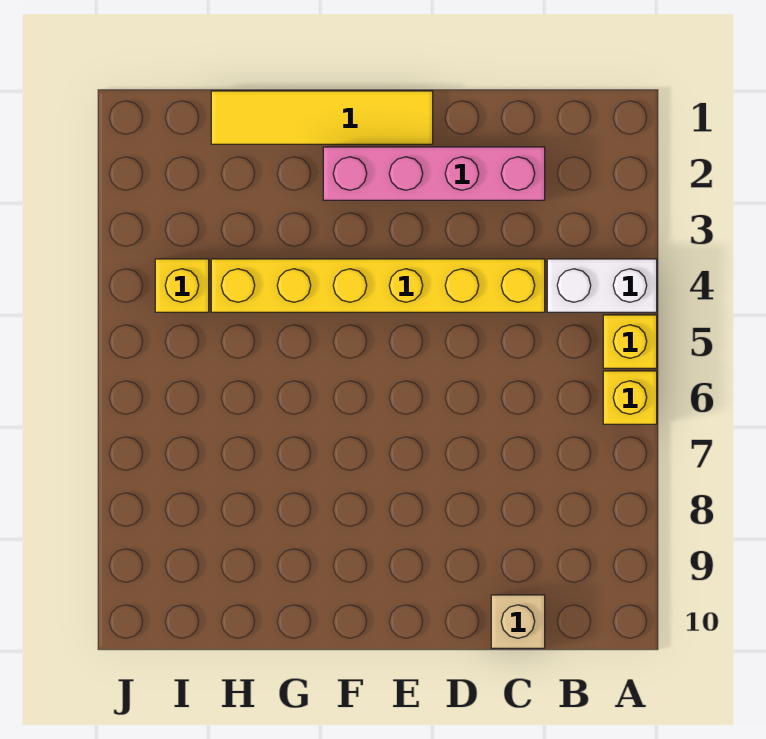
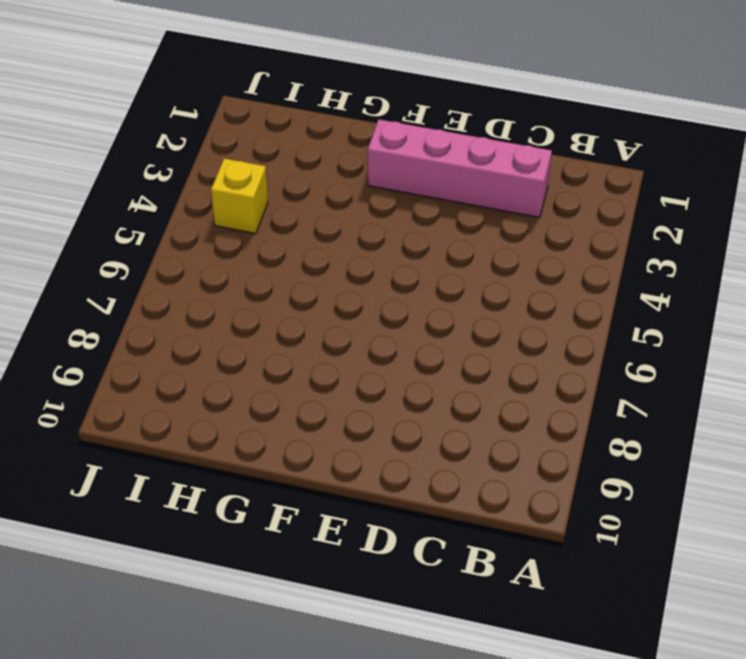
none -> white brick A4:B4 level 1
none -> yellow brick A5 level 1

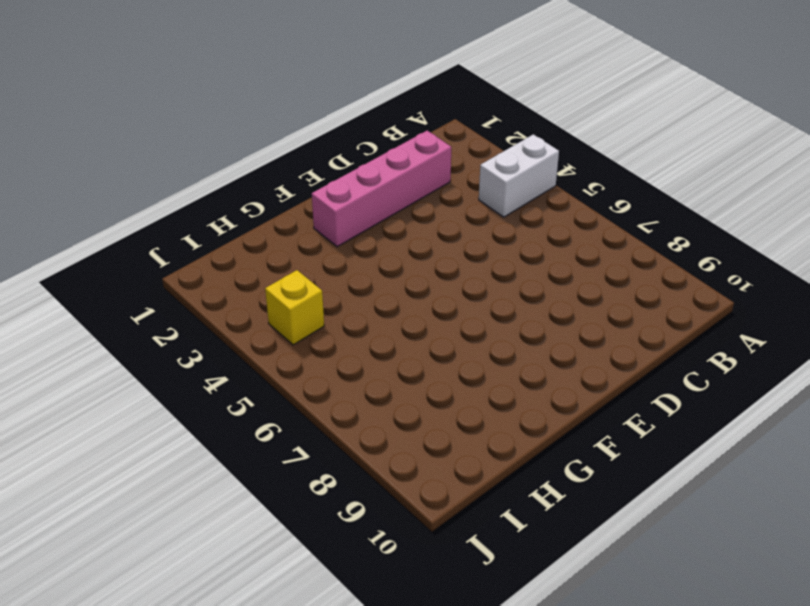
none -> yellow brick A5 level 1
none -> yellow brick A6 level 1

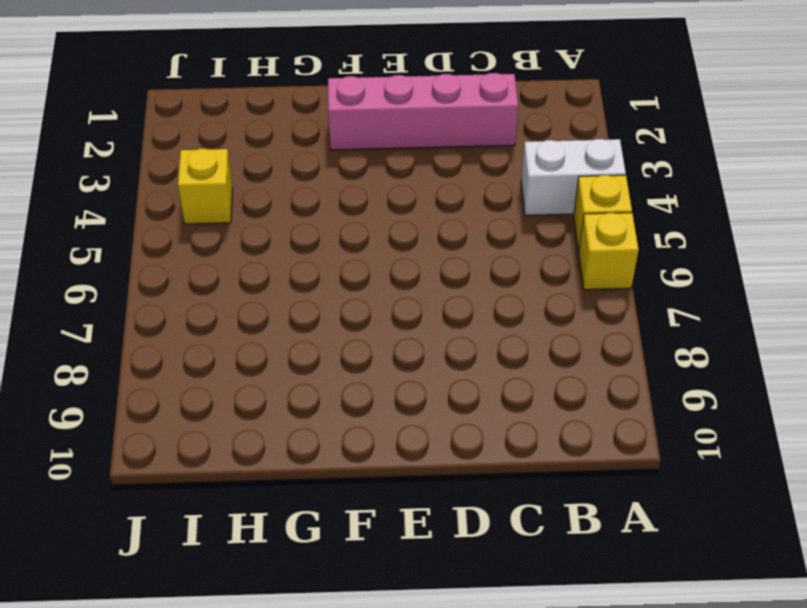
none -> yellow brick C4:H4 level 1
none -> tan brick C10 level 1

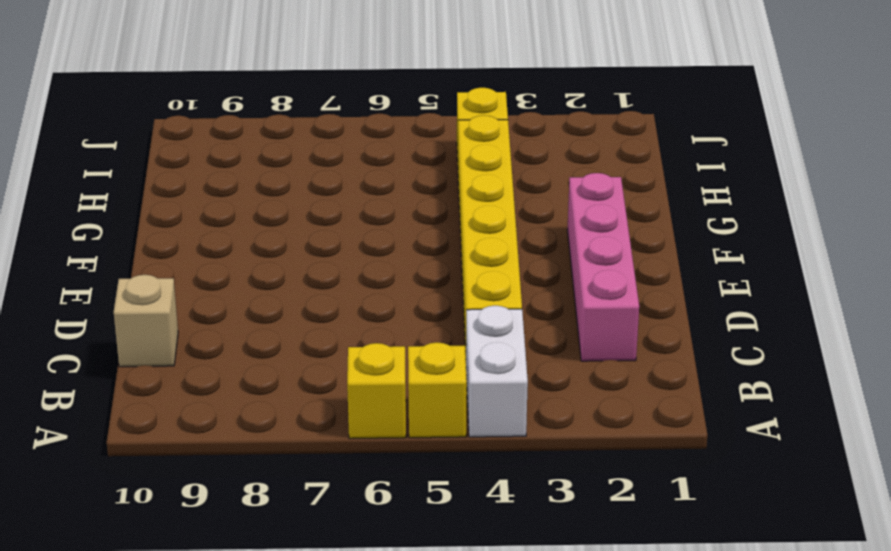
none -> yellow tile E1:H1 level 1

